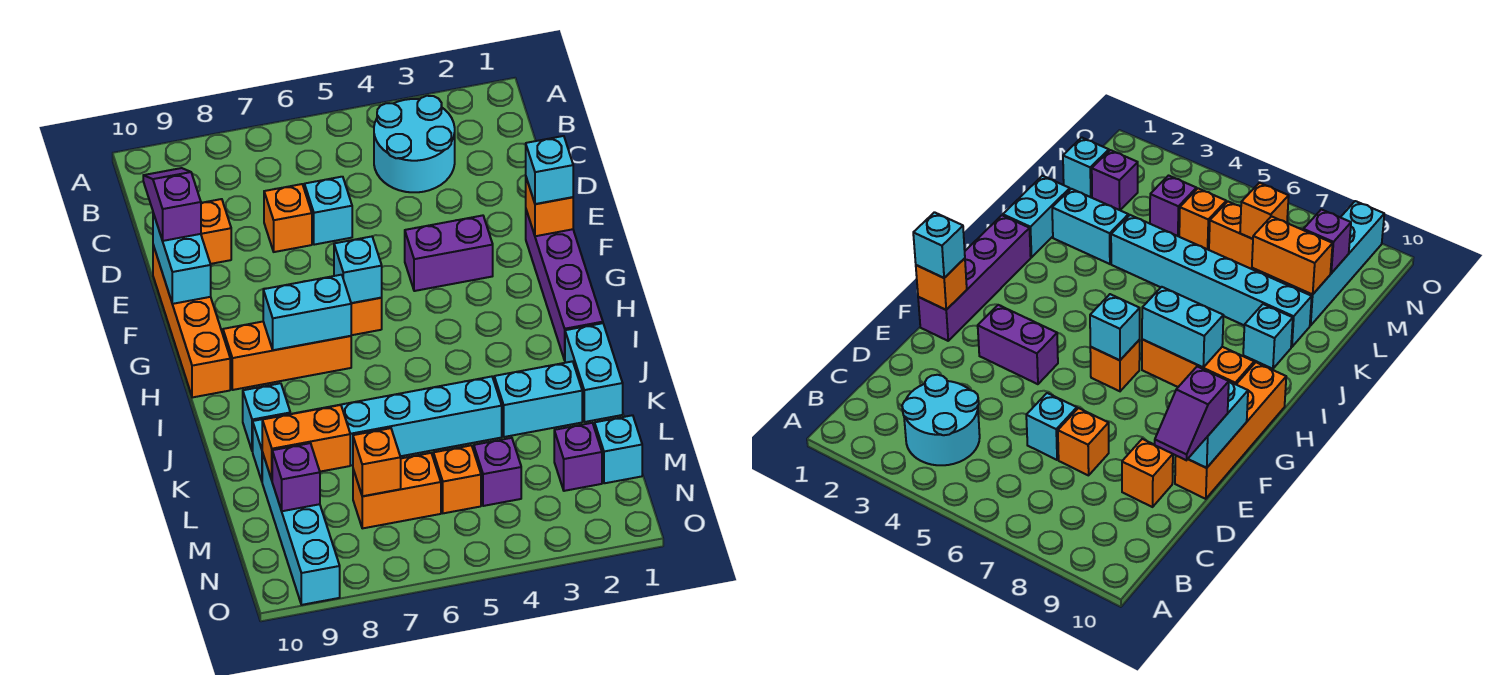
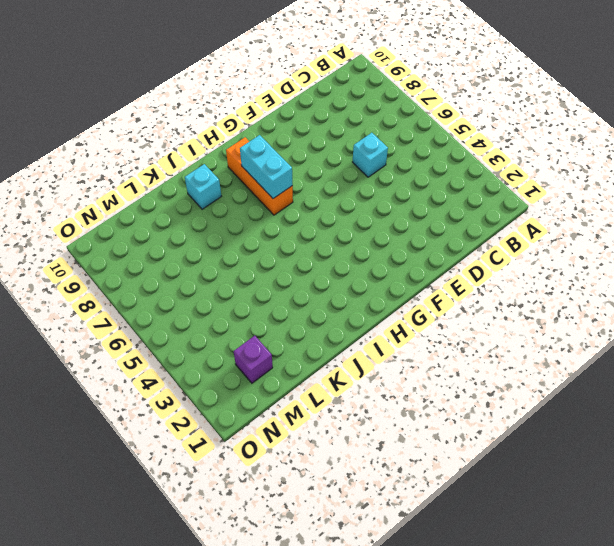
none -> cyan round brick B3:C4 level 1
none -> orange brick D7 level 1
none -> orange brick D9 level 1

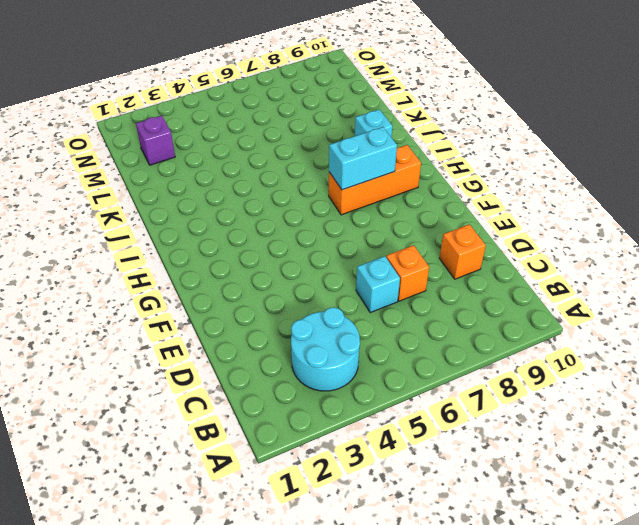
none -> orange brick E10:H10 level 1
none -> purple brick F1:I1 level 1
none -> purple brick F3:F4 level 1

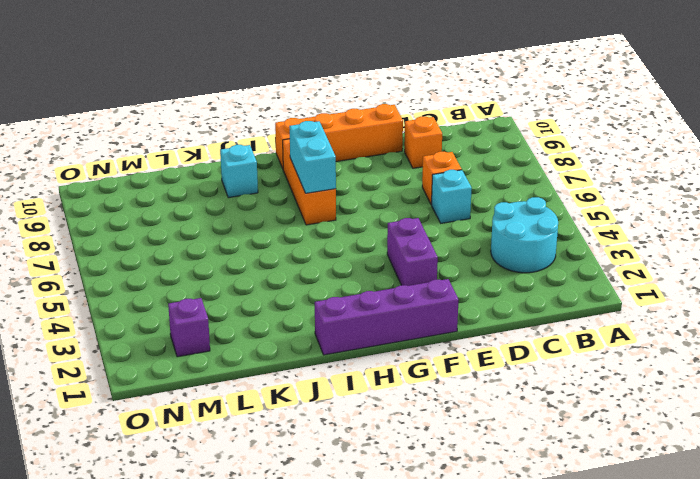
none -> orange brick G6 level 1
none -> cyan brick J1:K1 level 1
none -> cyan brick K2:K3 level 1

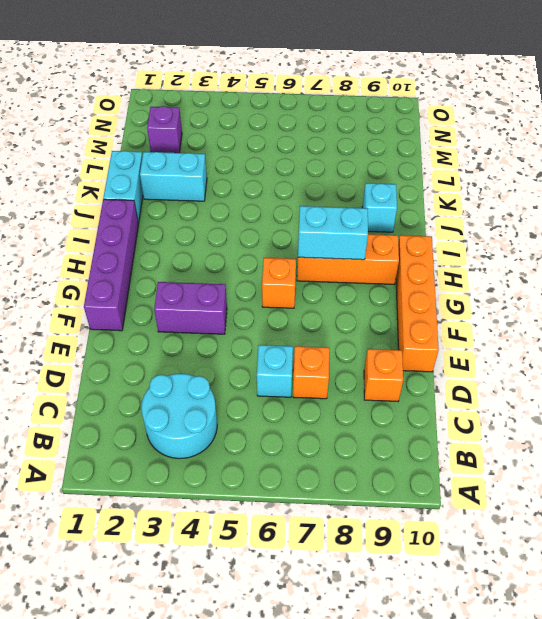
none -> cyan brick K4:K9 level 1
none -> cyan brick L9:O9 level 1
none -> cyan brick M1 level 1

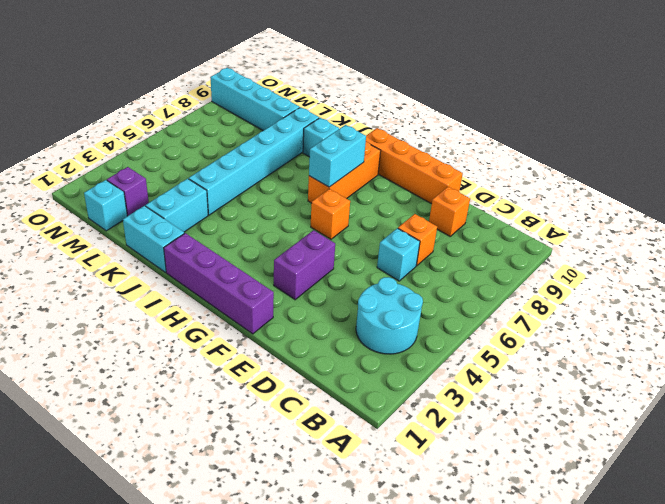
none -> purple brick M4 level 1
none -> orange brick M5 level 1
none -> orange brick M6:M7 level 1

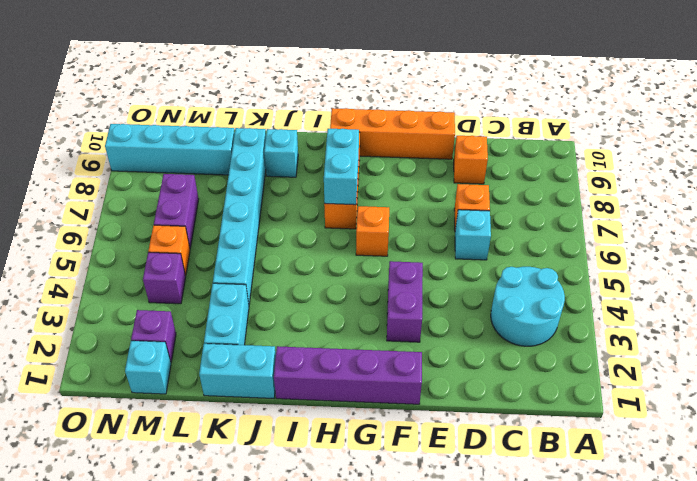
purple brick M6:M7 level 1 -> orange brick M6:M7 level 1
none -> cyan brick E10:F10 level 2
none -> orange brick F1 level 2
none -> cyan brick G6 level 2

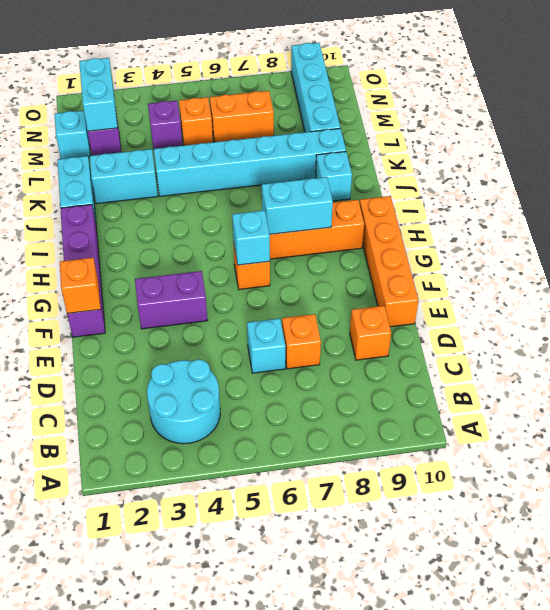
cyan brick M2:N2 level 2 -> cyan brick E10:F10 level 2
none -> orange brick L8:L9 level 2
none -> orange brick M7 level 2
none -> purple brick M9 level 2

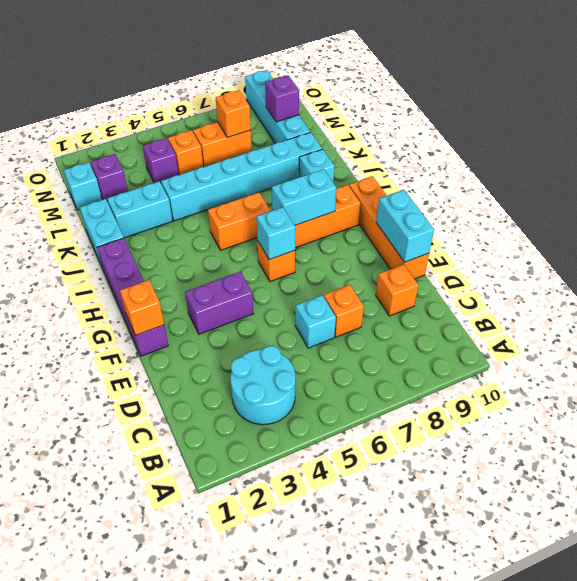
orange brick I5:I6 level 1 -> orange brick L8:L9 level 2
none -> purple slope D10:E10 level 3 top E
none -> cyan brick F1 level 3

